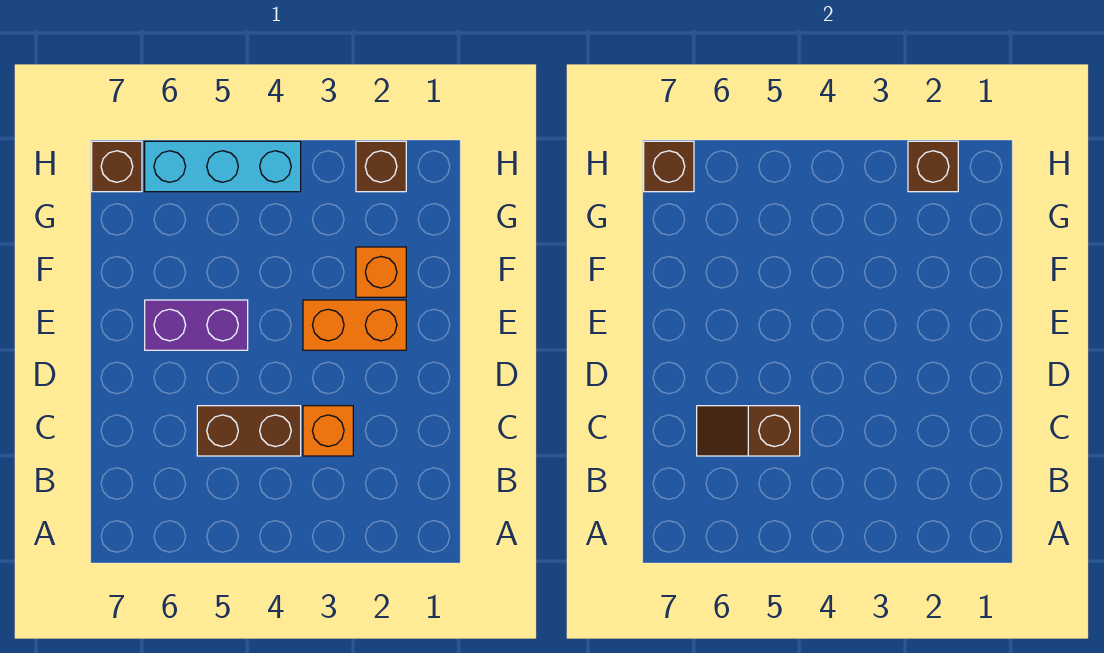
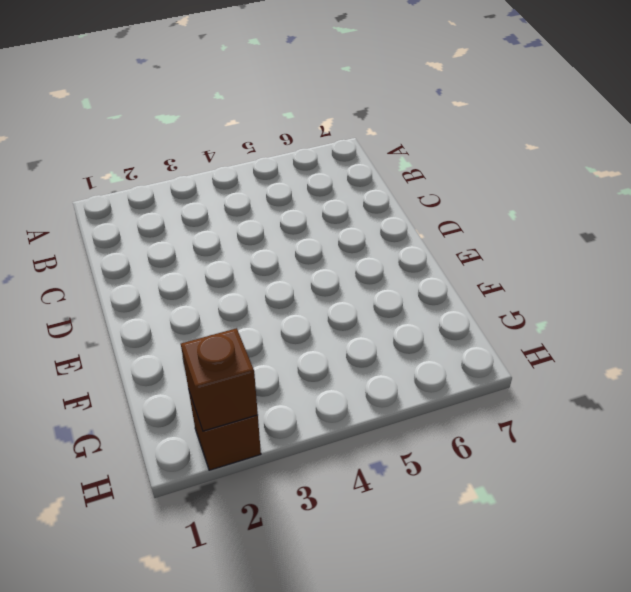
none -> orange brick C3 level 1
none -> brown brick C4:C5 level 1

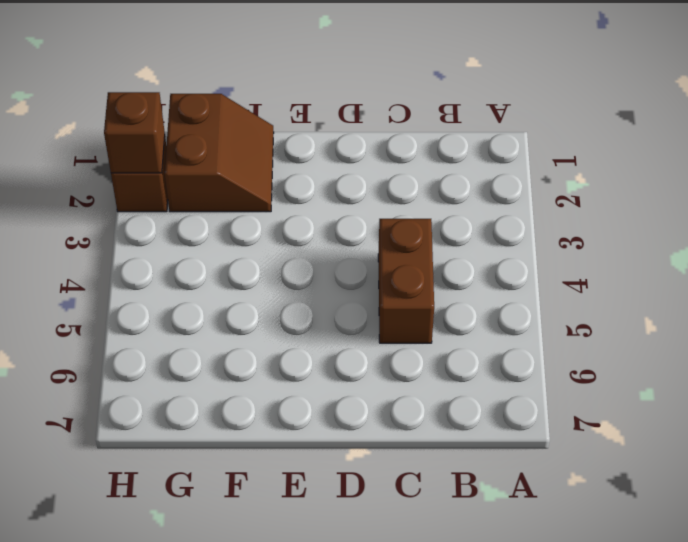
brown slope F1:G2 level 1 top G -> orange brick F2 level 1
none -> orange brick C3 level 1
none -> orange brick E2:E3 level 1

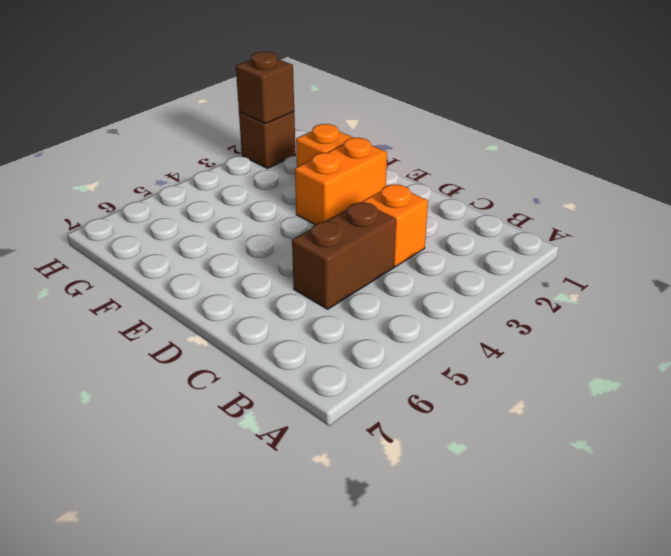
none -> purple brick E5:E6 level 1
none -> cyan brick H4:H6 level 1

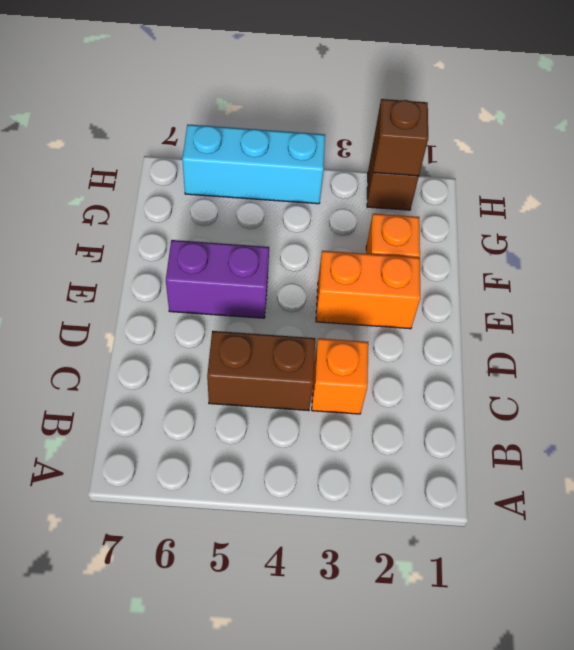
none -> brown brick H7 level 1
none -> brown slope C5:C6 level 2 top 5

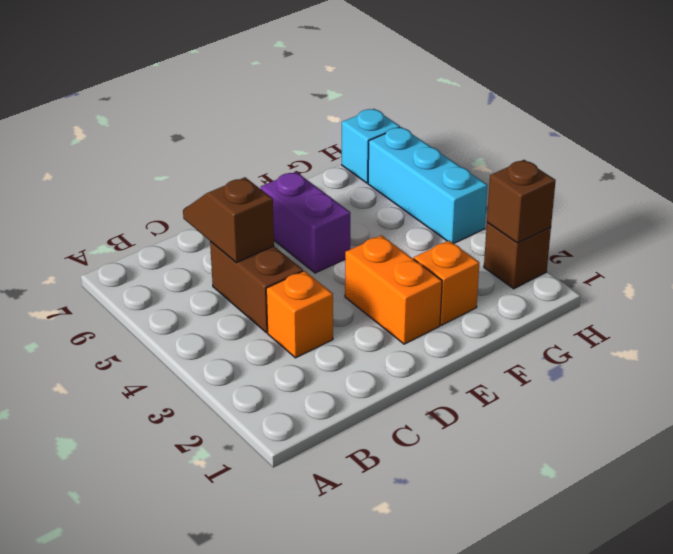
cyan brick H7 level 1 -> brown brick H7 level 1
none -> brown brick H7 level 2

